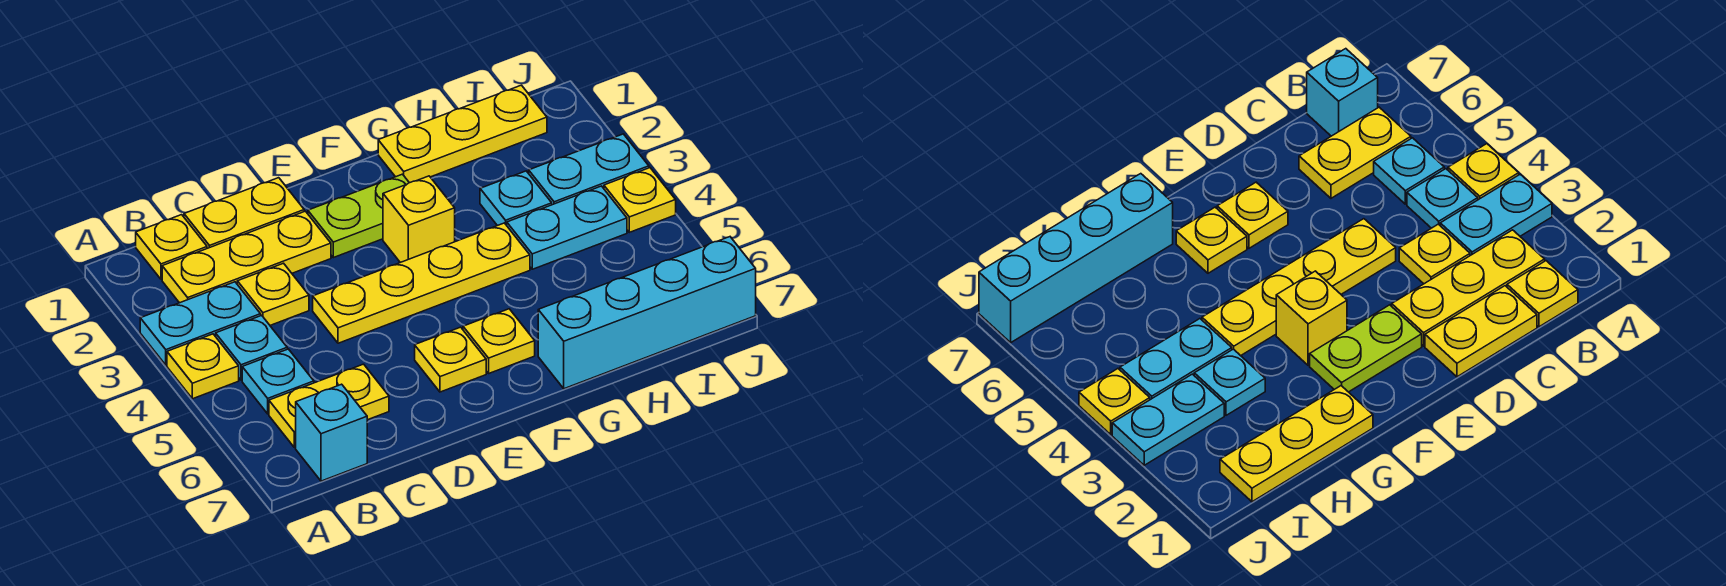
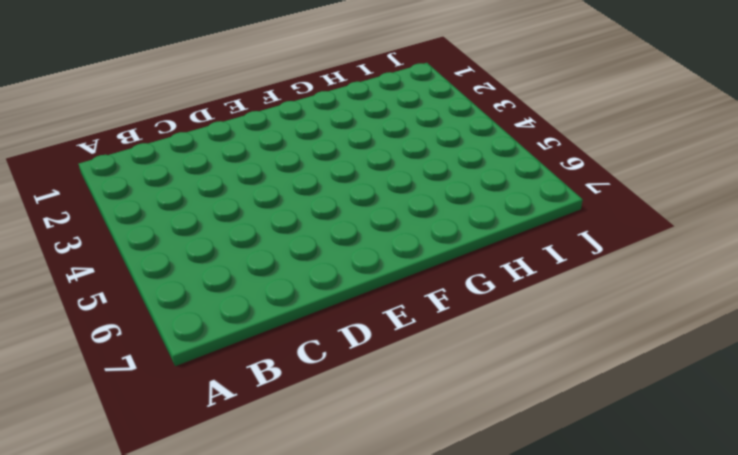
none -> cyan plate A3:B3 level 1
none -> yellow plate A4 level 1
none -> yellow plate B1 level 1

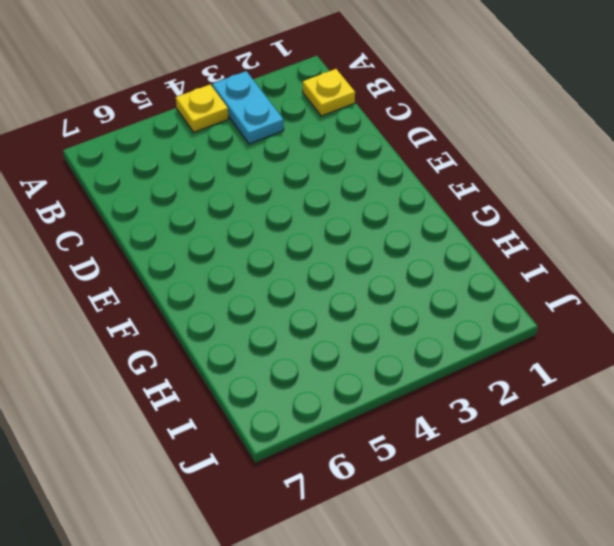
none -> yellow plate B2:D2 level 1
none -> cyan plate B4 level 1
none -> cyan plate B5 level 1

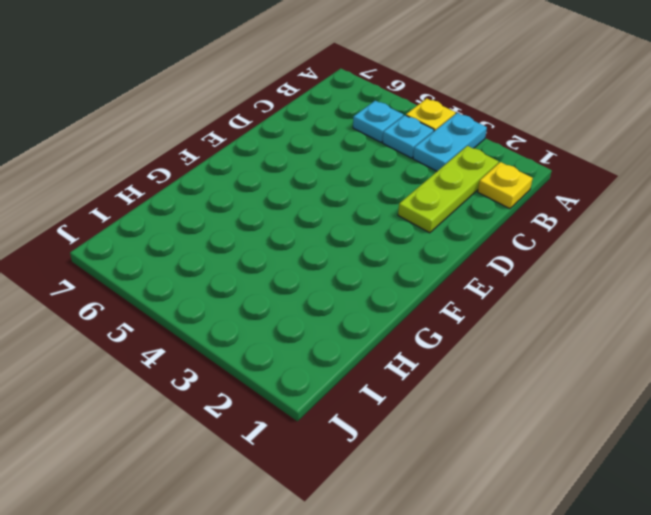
lime plate B2:D2 level 1 -> yellow plate B2:D2 level 1
none -> yellow plate B6:C6 level 1
none -> cyan brick B7 level 1
none -> yellow plate C1:D1 level 1

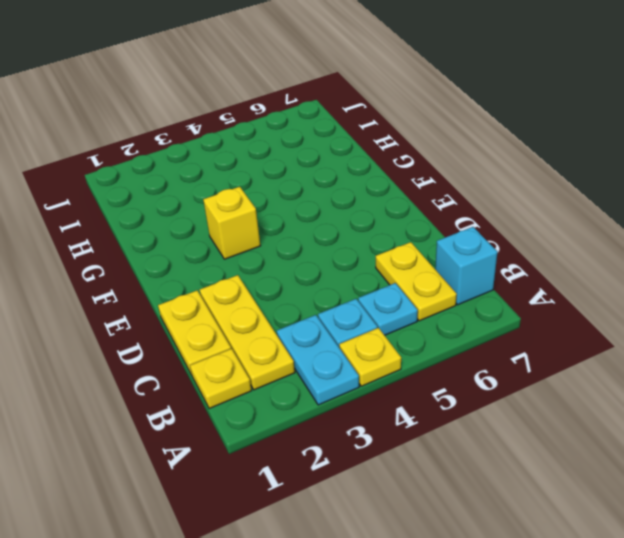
none -> yellow plate C3 level 1
none -> yellow plate D4:G4 level 1
none -> lime plate E2:F2 level 1

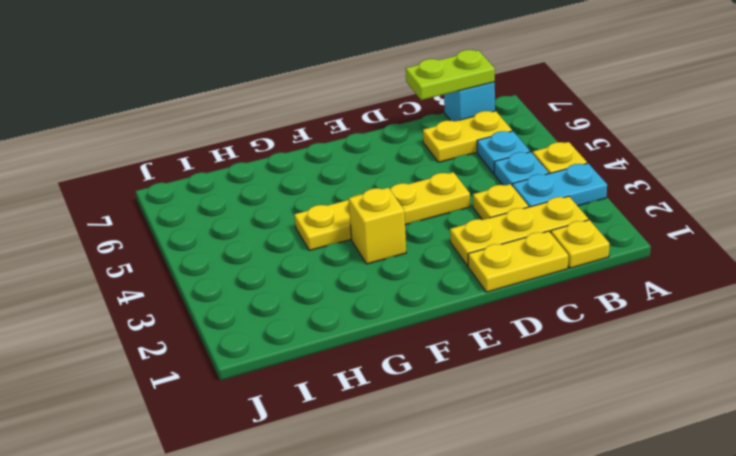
lime plate B7:C7 level 2 -> lime plate E2:F2 level 1
none -> yellow plate E6 level 1
none -> yellow plate F6 level 1
none -> yellow plate G1:I1 level 1

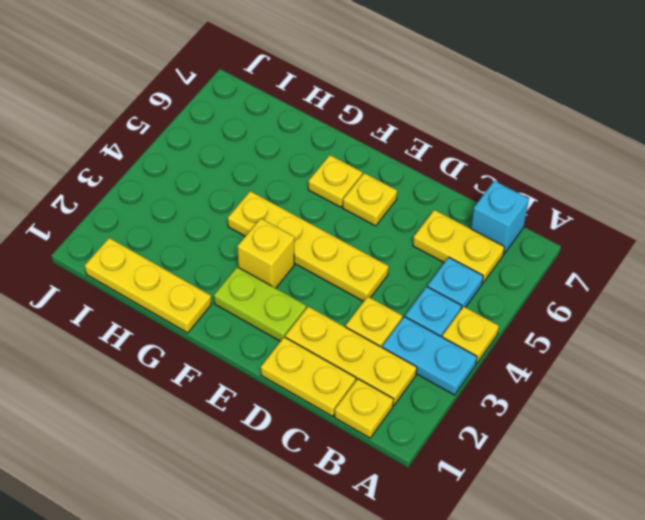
none -> cyan brick G7:J7 level 1
none -> cyan plate H3 level 1
none -> cyan plate H4:I4 level 1

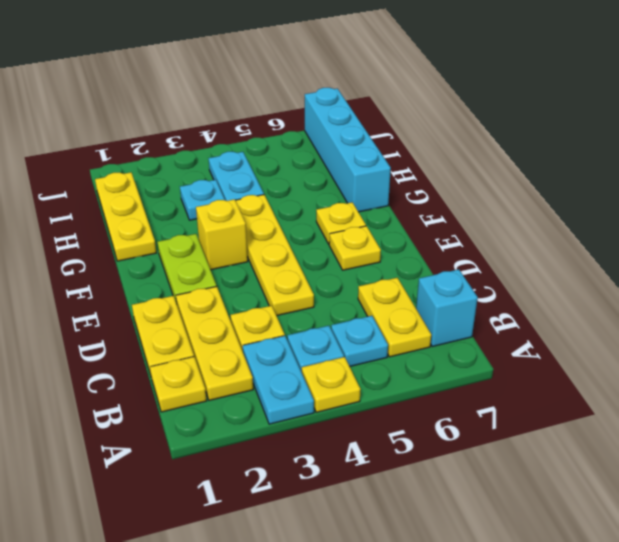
none -> cyan plate I3:J3 level 1
none -> yellow plate J4 level 1

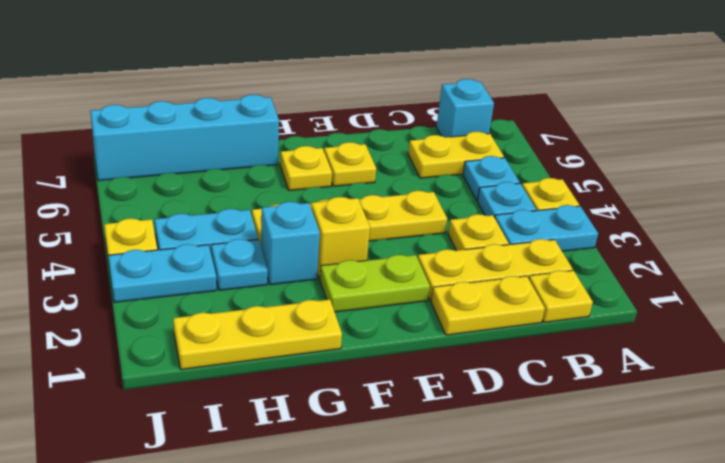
cyan brick G3 level 1 -> none

